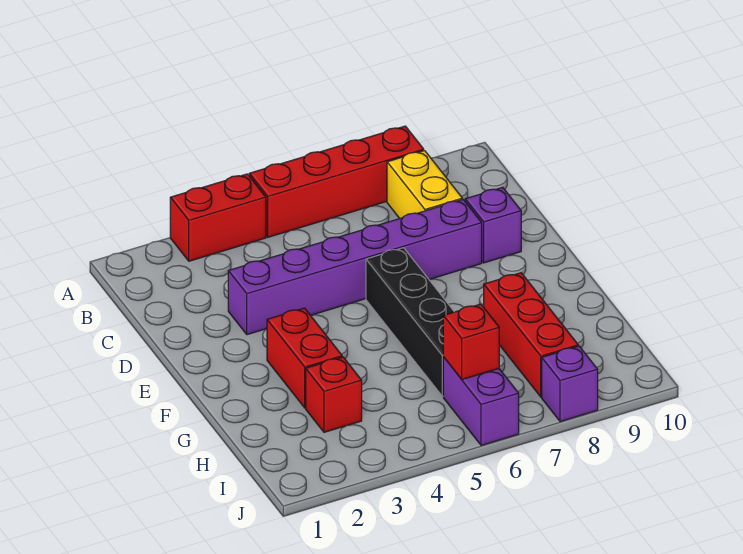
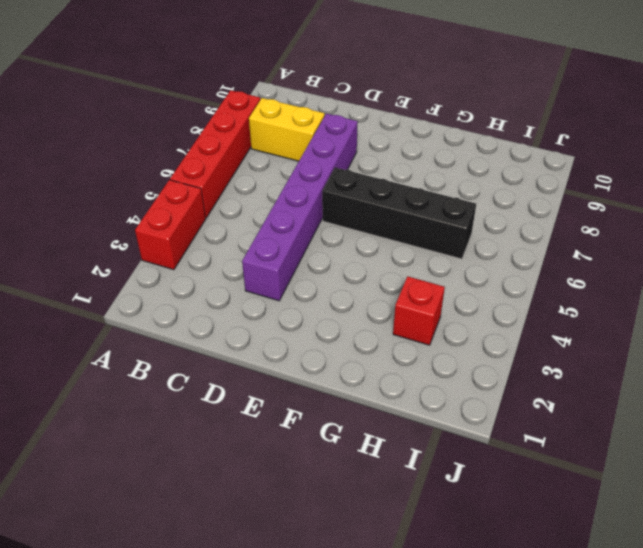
none -> purple brick D9 level 1
none -> red brick F3:G3 level 1
none -> red brick G8:I8 level 1

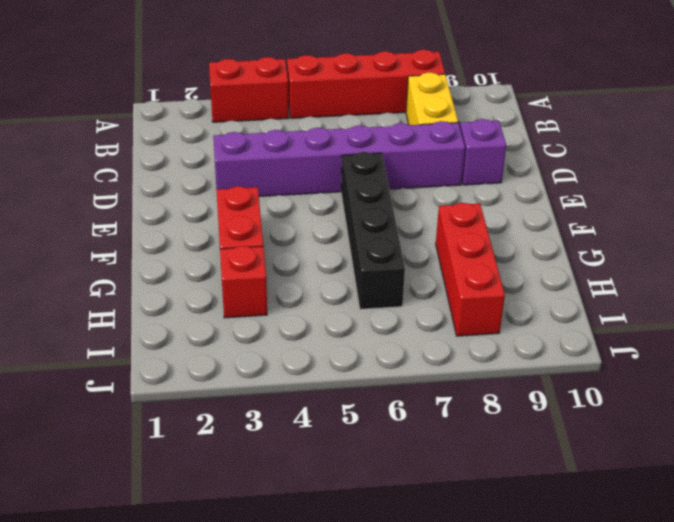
none -> purple brick I6:J6 level 1
none -> purple brick J8 level 1
none -> red brick I6 level 2

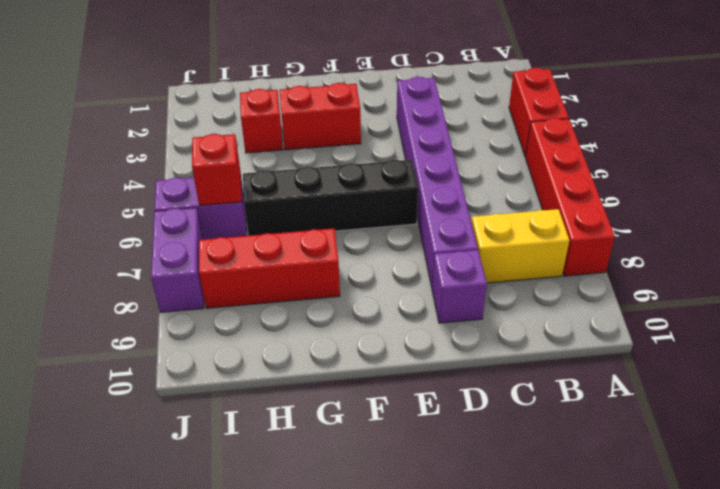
purple brick J7:J8 level 1 -> purple brick J8 level 1

